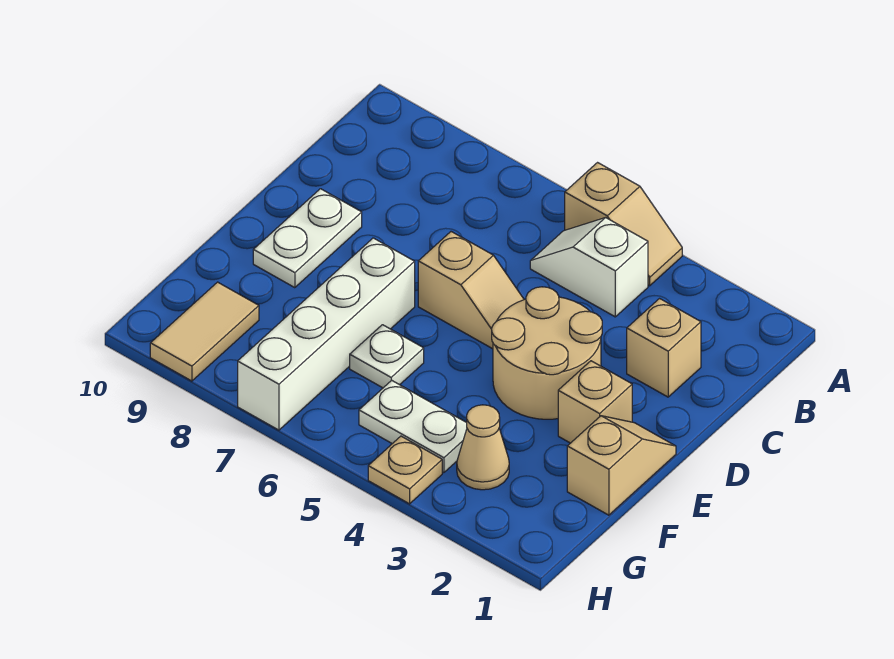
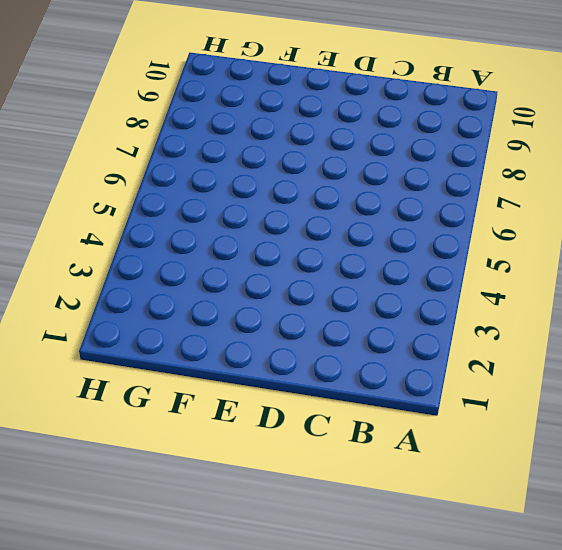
none -> tan slope A4:A5 level 1 top 5
none -> white slope B4:B5 level 1 top 4
none -> tan brick C2 level 1

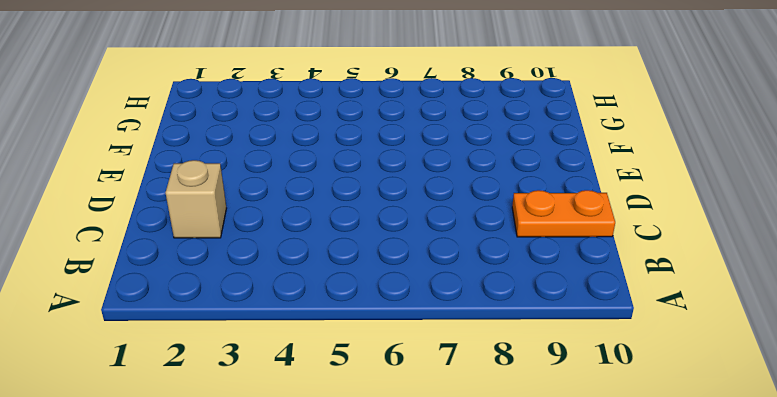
orange plate C9:C10 level 1 -> none
none -> tan slope A4:A5 level 1 top 5
none -> white slope B4:B5 level 1 top 4
none -> tan round brick D3:E4 level 1

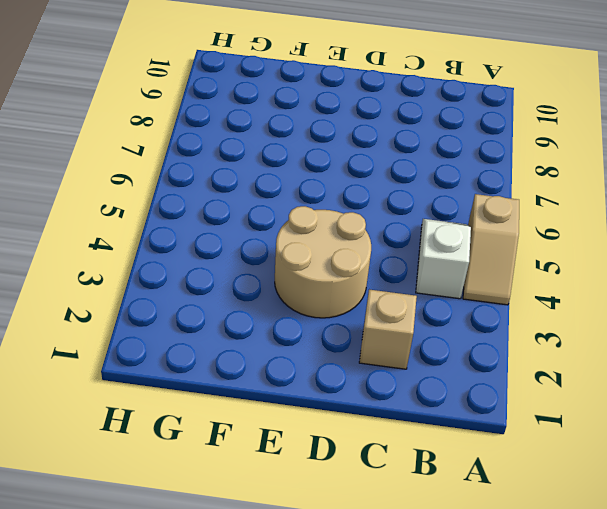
none -> tan slope D5:D6 level 1 top 6
none -> white plate D9:E9 level 1
none -> tan slope E1:F1 level 1 top F

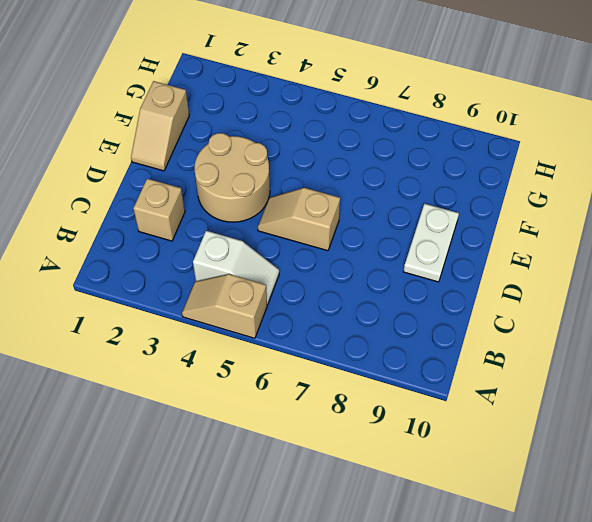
none -> tan brick E2 level 1
none -> white brick E7:H7 level 1
none -> white plate F6 level 1

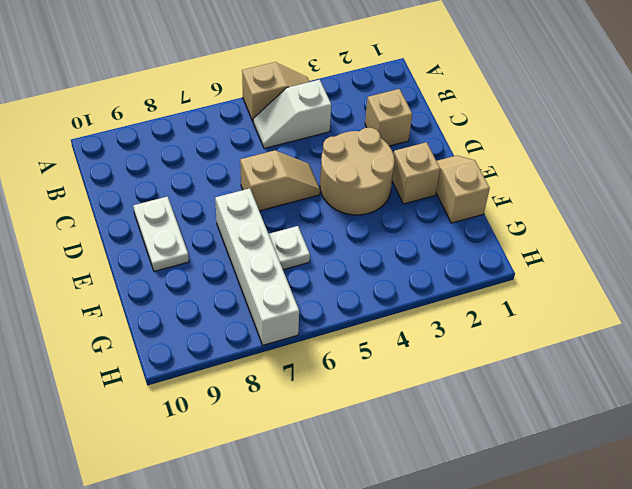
none -> tan cone G3 level 1
none -> white plate G4:G5 level 1
none -> tan tile G9:H9 level 1

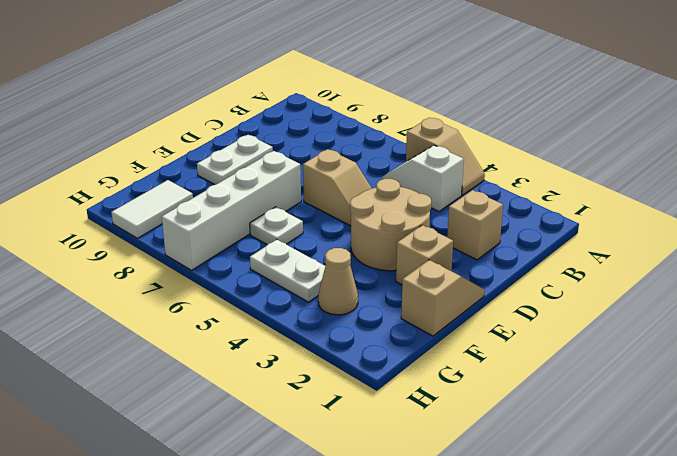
white tile G9:H9 level 1 -> tan tile G9:H9 level 1
none -> tan plate H4 level 1

